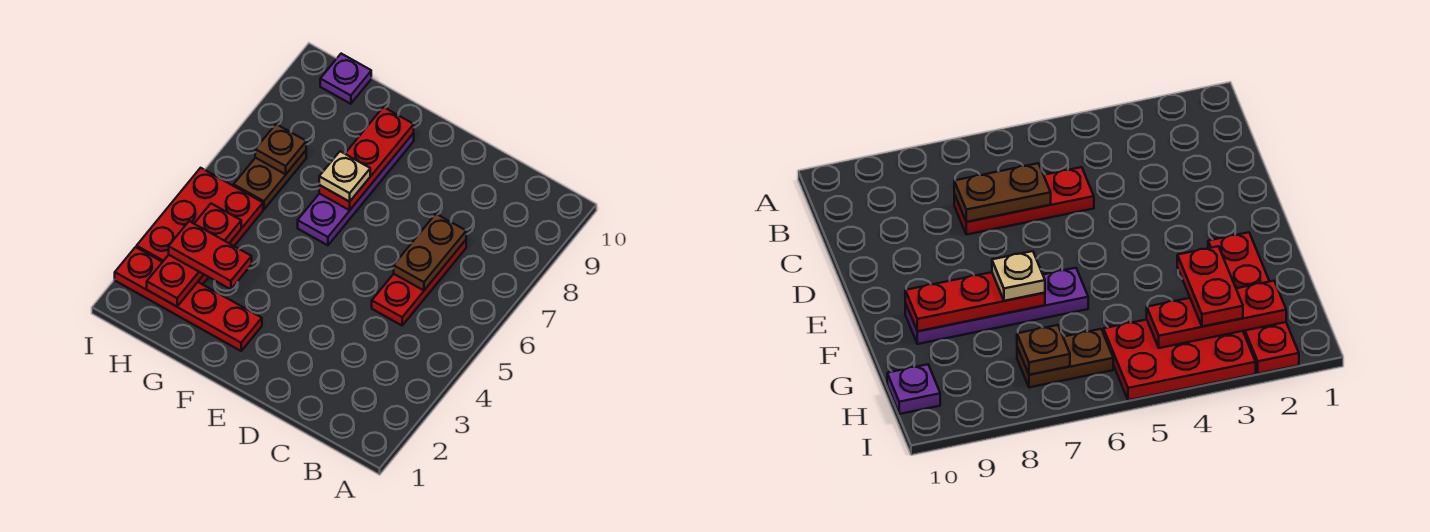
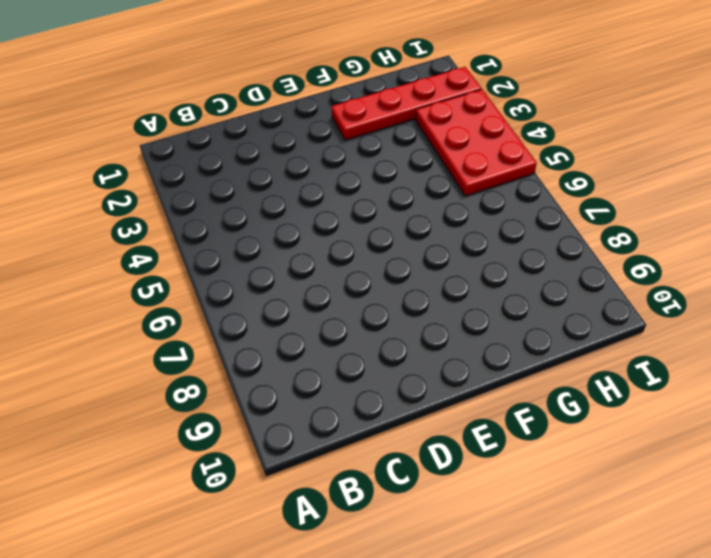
none -> red plate C5:C7 level 1
none -> purple plate F6:F9 level 1
none -> brown plate H6:H7 level 1

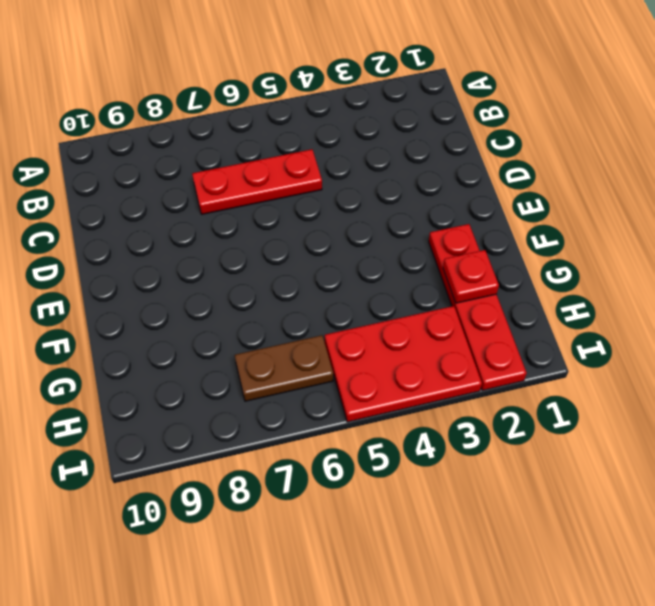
red plate G2 level 2 -> none
none -> purple plate F6:F9 level 1
none -> purple plate H10 level 1
none -> brown plate C6:C7 level 2

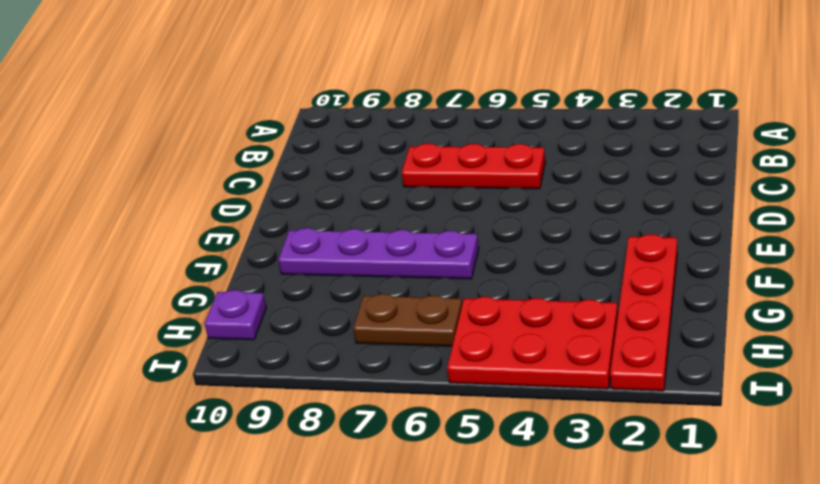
none -> brown plate C6:C7 level 2
none -> red plate F7:F9 level 2
none -> red plate H2:H4 level 2

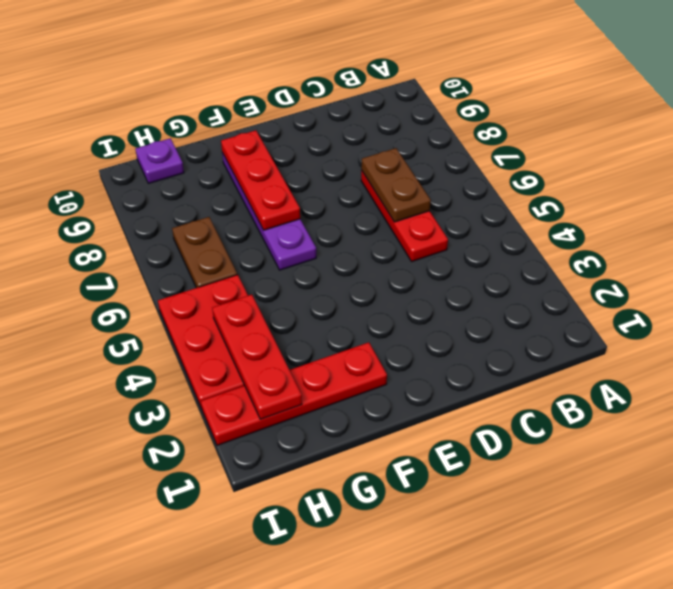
none -> brown plate H7 level 2
none -> tan plate F7 level 3
none -> red plate G3:H3 level 3

